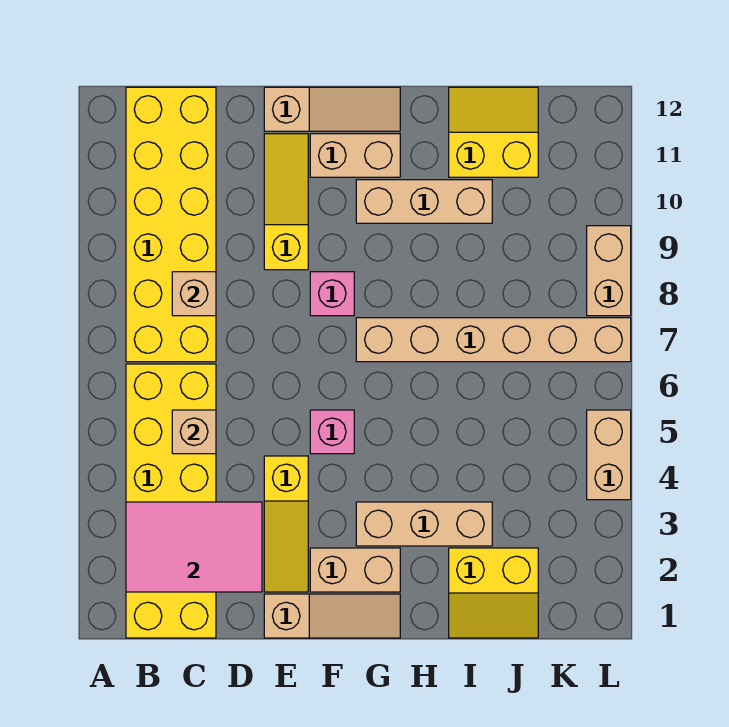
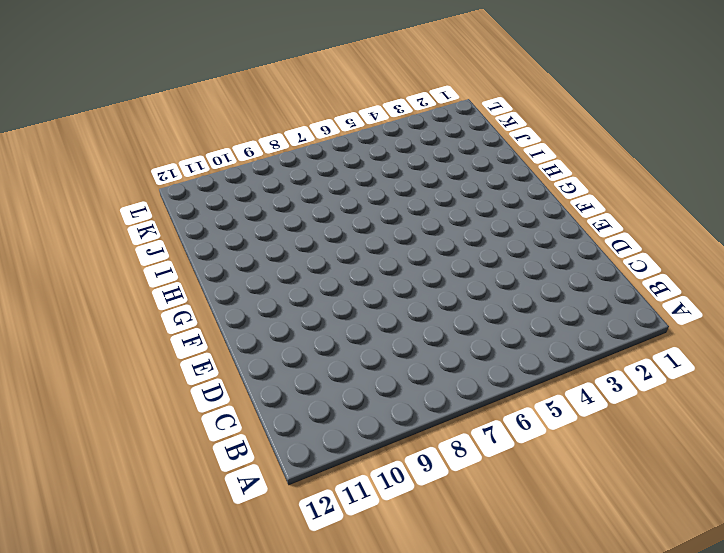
none -> yellow brick B1:C6 level 1
none -> yellow brick B7:C12 level 1
none -> tan slope E1:G1 level 1 top E

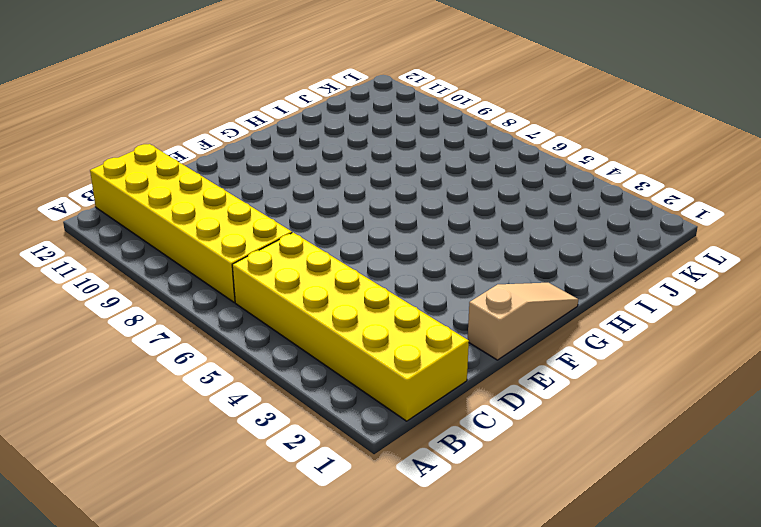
none -> yellow slope E2:E4 level 1 top 4
none -> yellow slope E9:E11 level 1 top 9
none -> tan slope E12:G12 level 1 top E

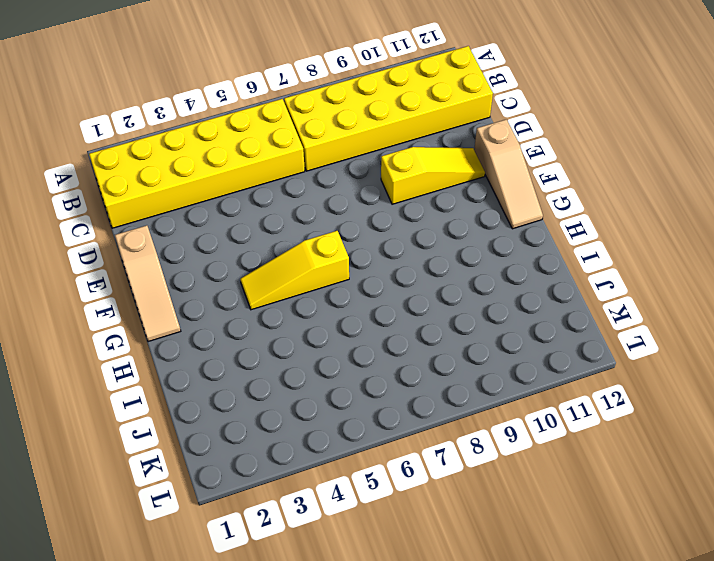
yellow slope G4:G6 level 1 top 6 -> yellow slope E2:E4 level 1 top 4
none -> tan brick F2:G2 level 1
none -> pink brick F5 level 1
none -> pink brick F8 level 1

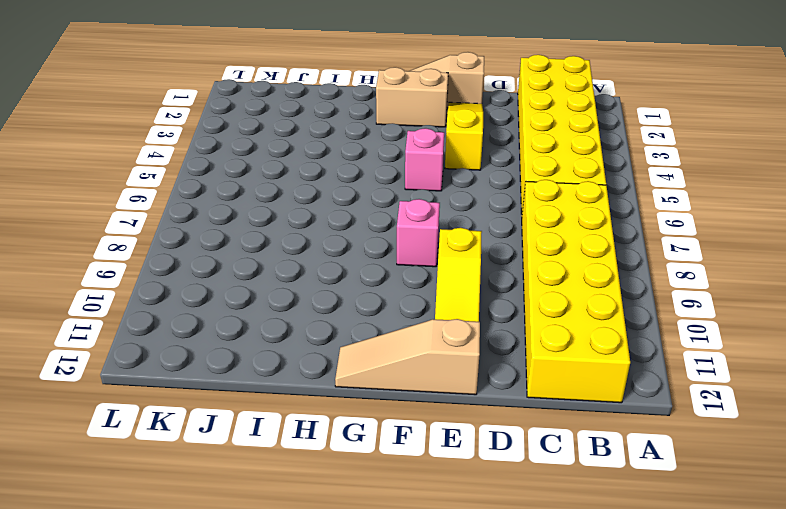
none -> tan brick F11:G11 level 1
none -> tan brick G3:I3 level 1
none -> tan brick G7:L7 level 1

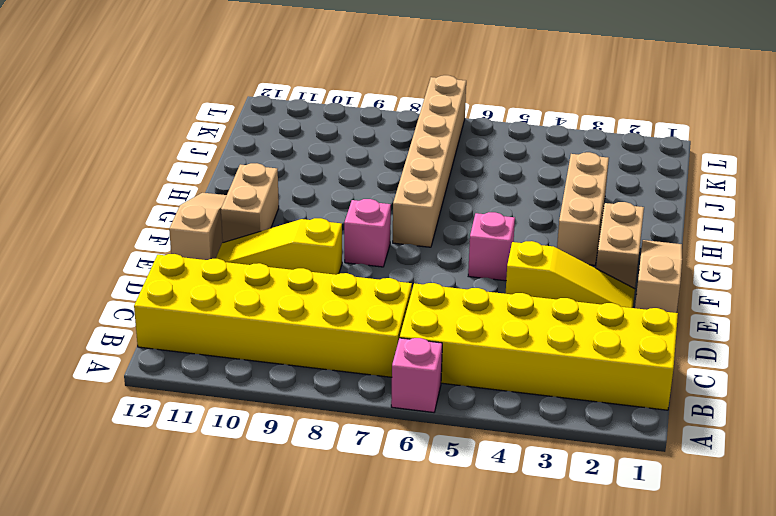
pink brick A6 level 1 -> none
none -> tan brick G10:I10 level 1
none -> yellow slope I1:J2 level 1 top 2
none -> yellow slope I11:J12 level 1 top 11

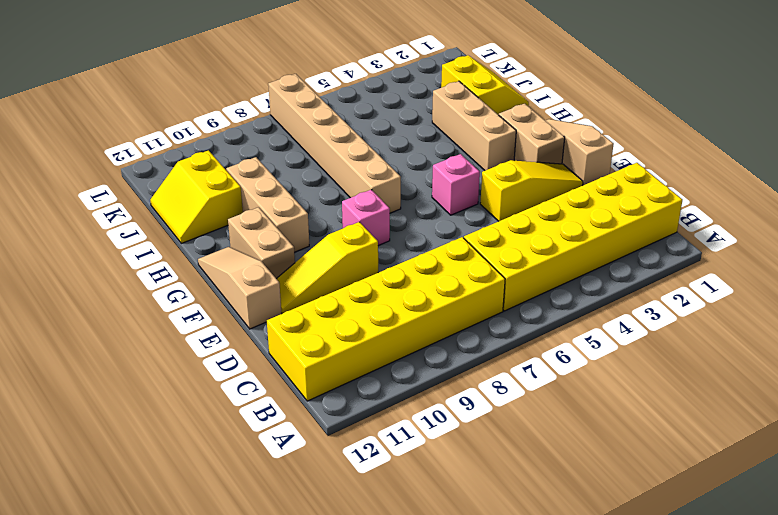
none -> tan brick L4:L5 level 1
none -> tan brick L8:L9 level 1
none -> pink tile B2:D3 level 2

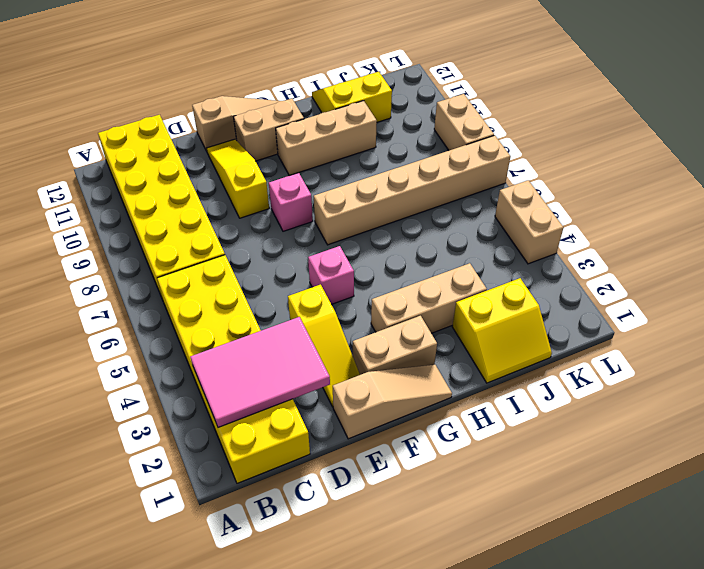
none -> tan brick C5 level 2
none -> tan brick C8 level 2

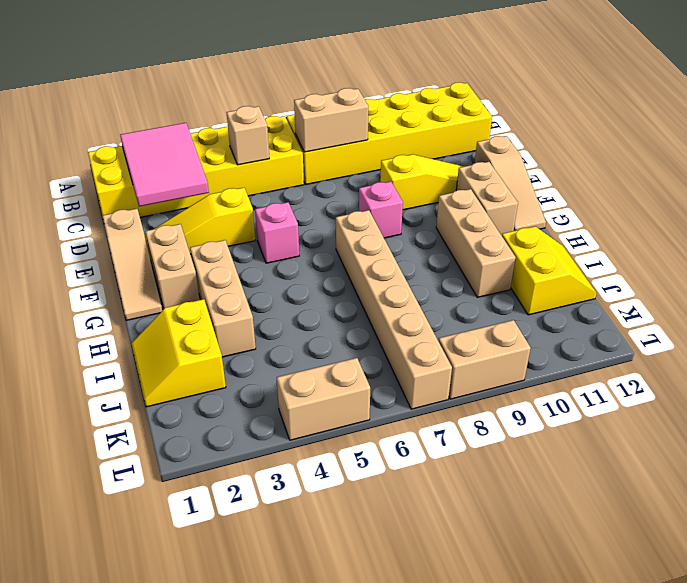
tan brick C7:C8 level 2 -> tan brick C8 level 2

